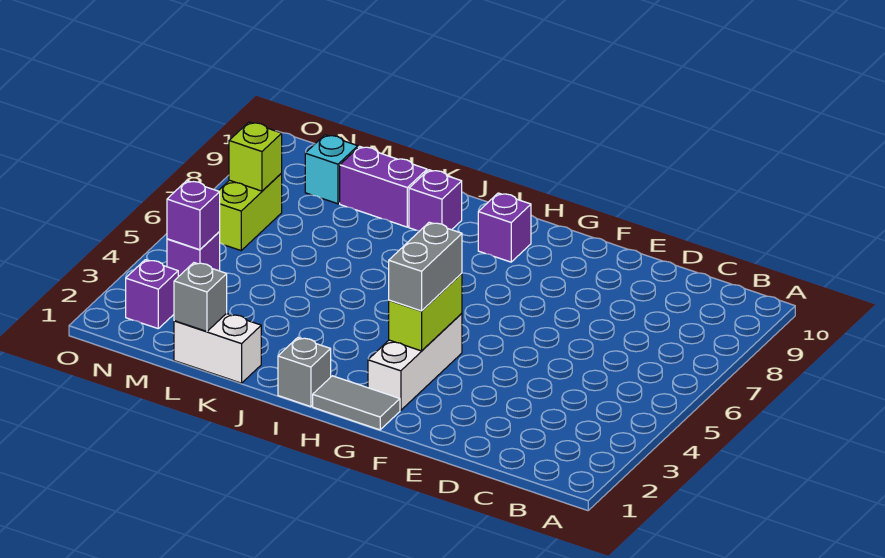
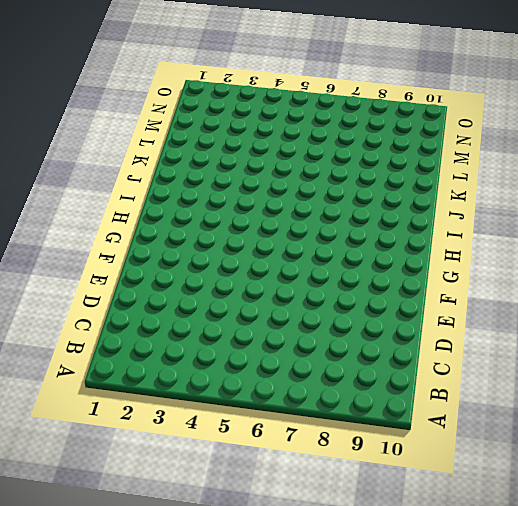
none -> grey tile G1:H1 level 1
none -> white brick G2:G4 level 1
none -> purple brick H9 level 1

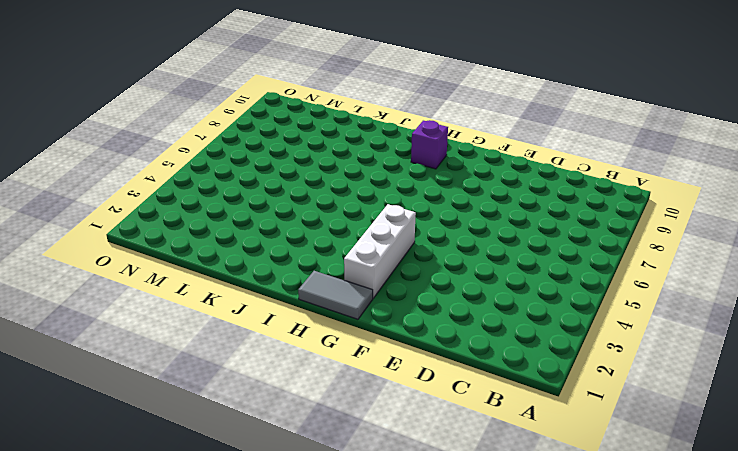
none -> grey brick I1 level 1
none -> purple brick J9 level 1
none -> white brick K1:L1 level 1

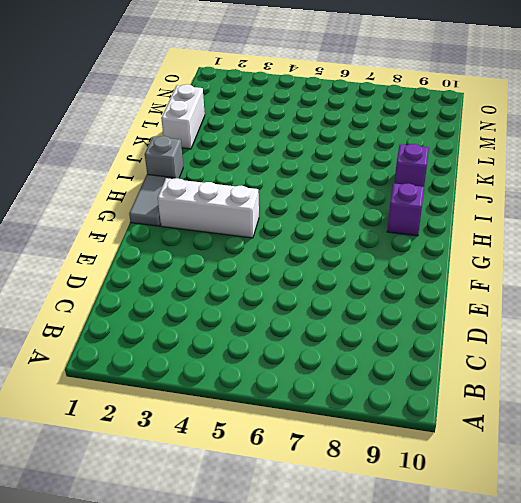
none -> purple brick K9:L9 level 1
none -> cyan brick M9 level 1
none -> purple brick N2 level 1

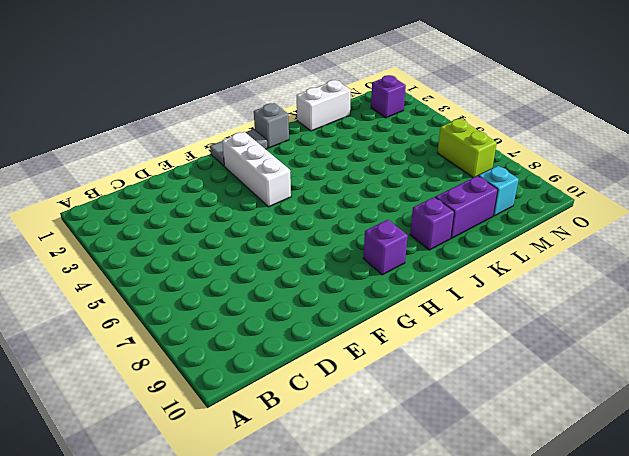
none -> purple brick N4 level 1
none -> lime brick G3:G4 level 2
none -> grey brick L1 level 2

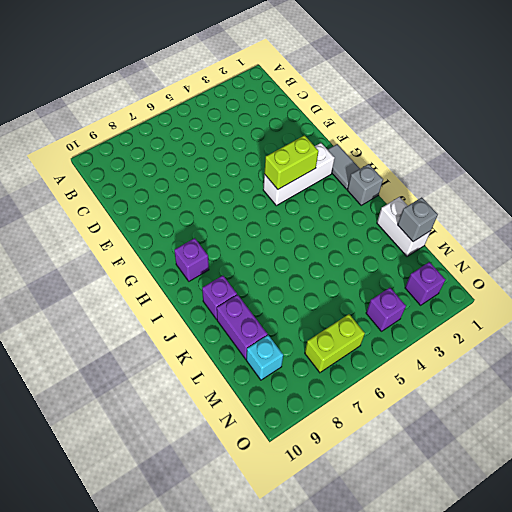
none -> purple brick N4 level 2
none -> lime brick N7 level 2
none -> grey brick G3:G4 level 3

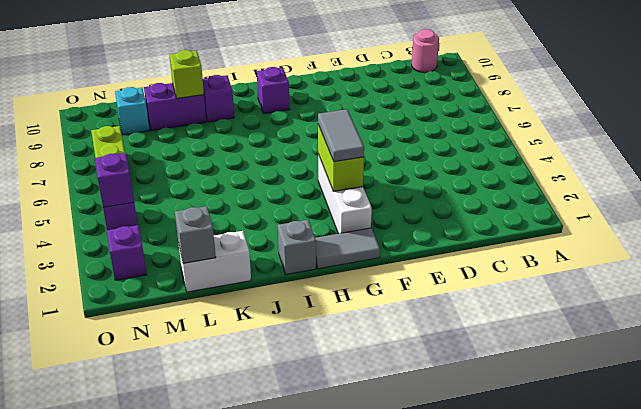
pink round brick B10 level 1 -> none
grey tile G3:G4 level 3 -> grey brick G3:G4 level 3
lime brick K9 level 2 -> lime brick N7 level 2

